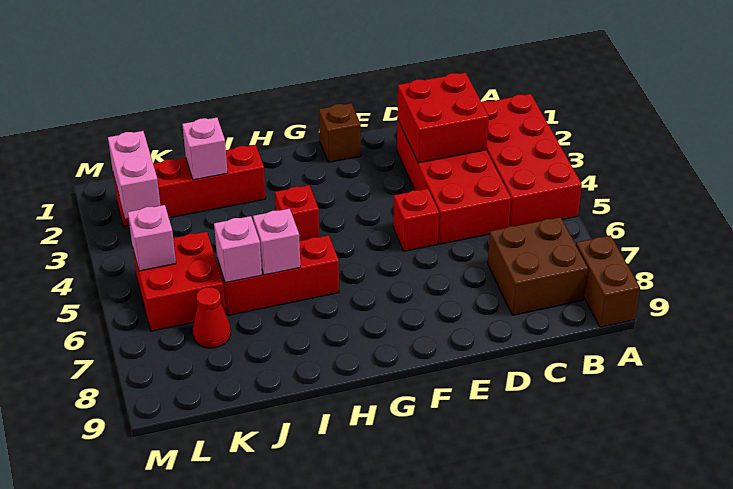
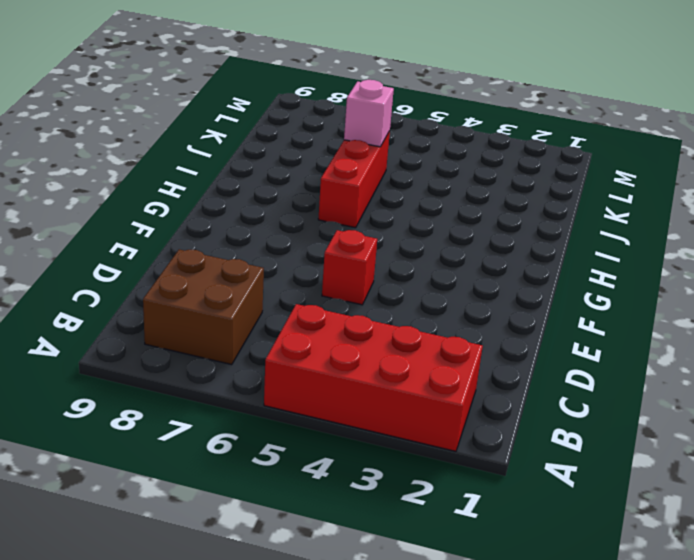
none -> brown brick A8:A9 level 1
none -> red brick C2:D5 level 1
none -> brown brick F1 level 1

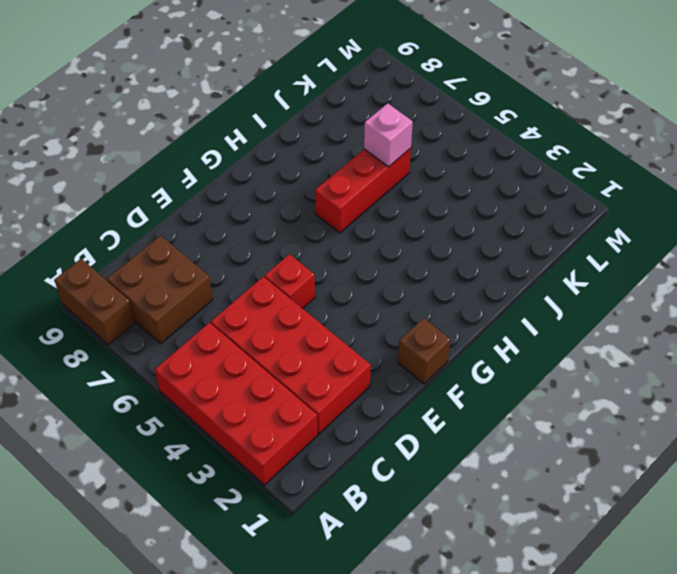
none -> red brick H4 level 1
none -> red brick I2:L2 level 1
none -> red brick K5:L6 level 1

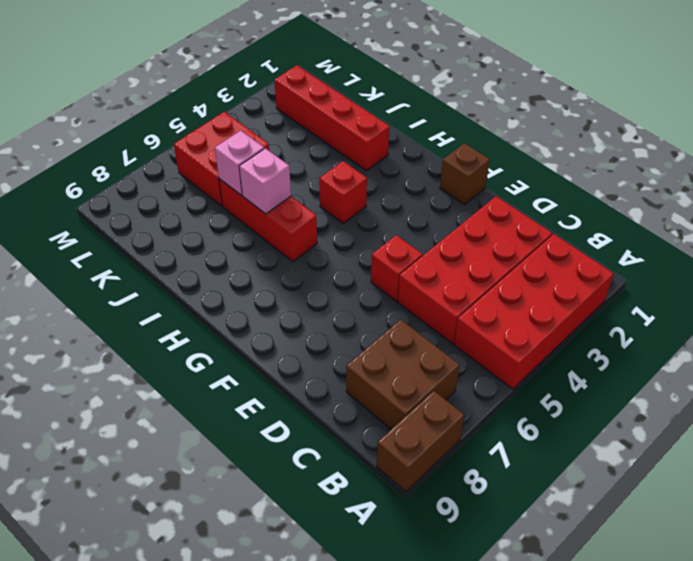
none -> red cone K7 level 1
none -> red brick C2:D3 level 2
none -> pink brick J2 level 2

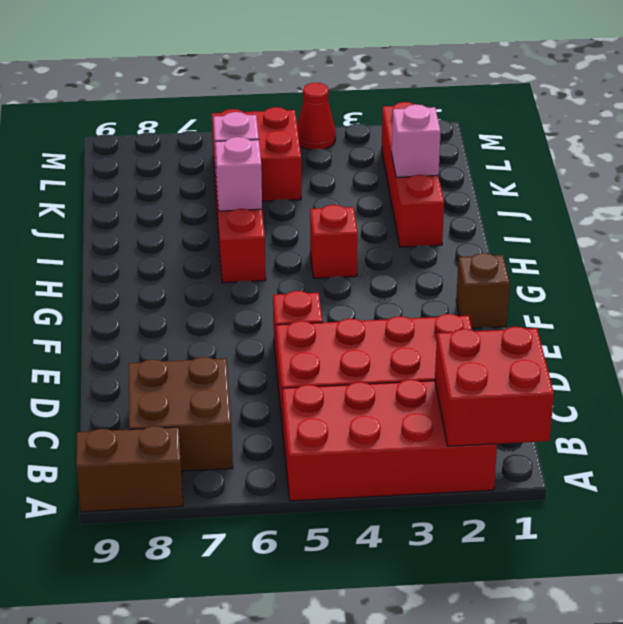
red brick A1:B2 level 2 -> red brick C2:D3 level 2
red cone M4 level 1 -> red cone K7 level 1
none -> pink brick L2:L3 level 2
none -> pink brick L5 level 2

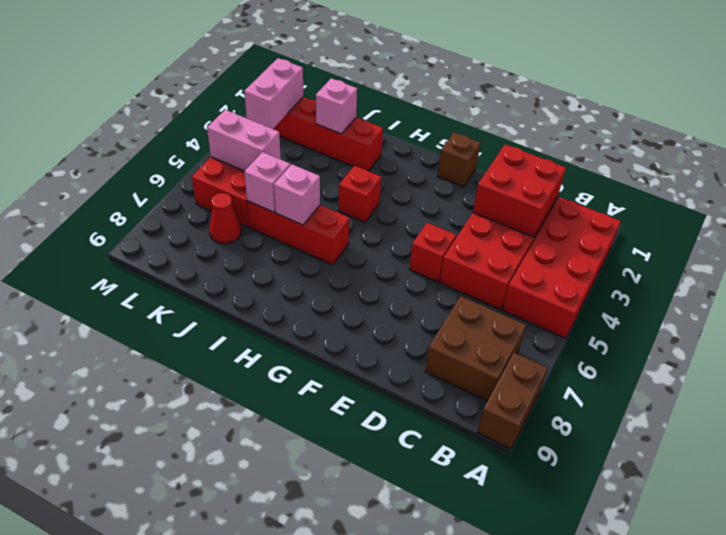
pink brick K5:L5 level 2 -> pink brick L5 level 2

